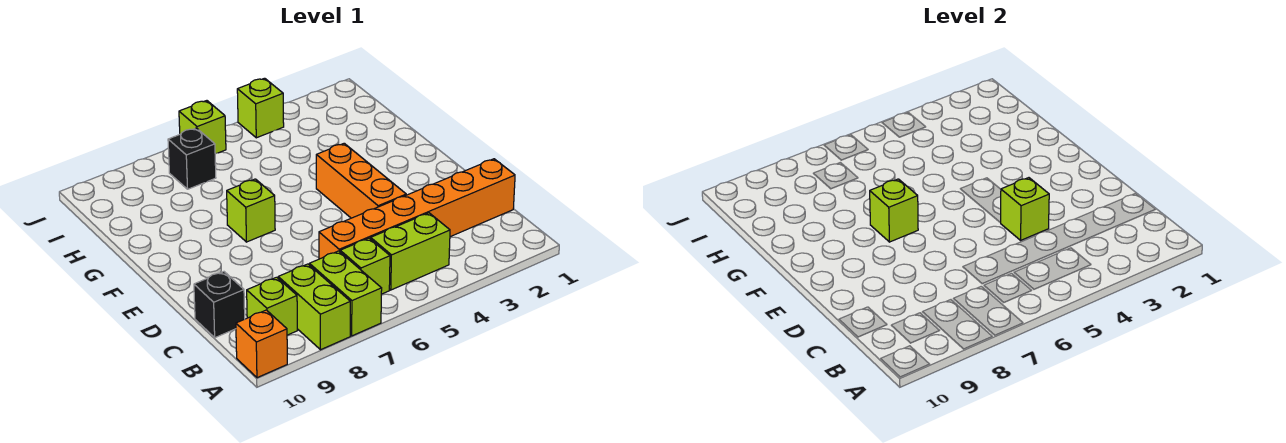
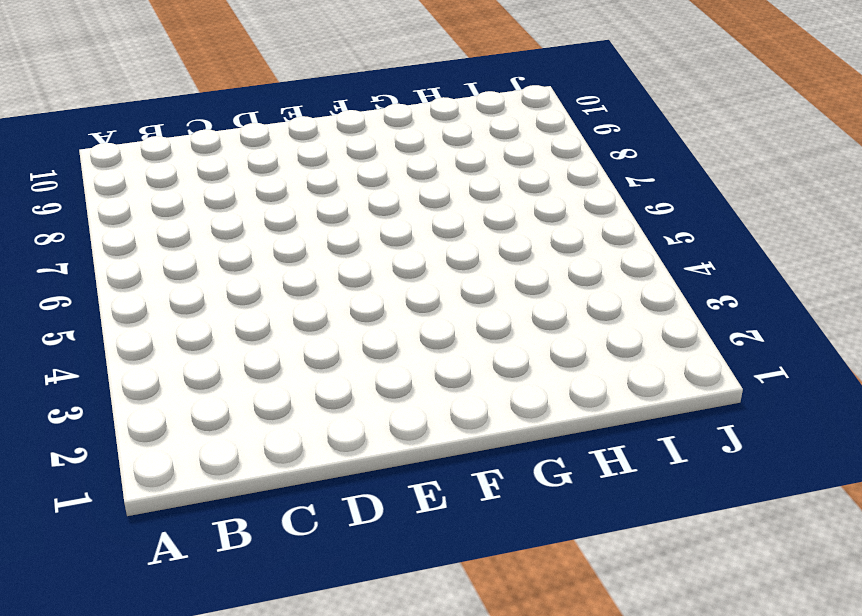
none -> lime brick A7:B7 level 1
none -> lime brick A8:B8 level 1
none -> orange brick A10 level 1

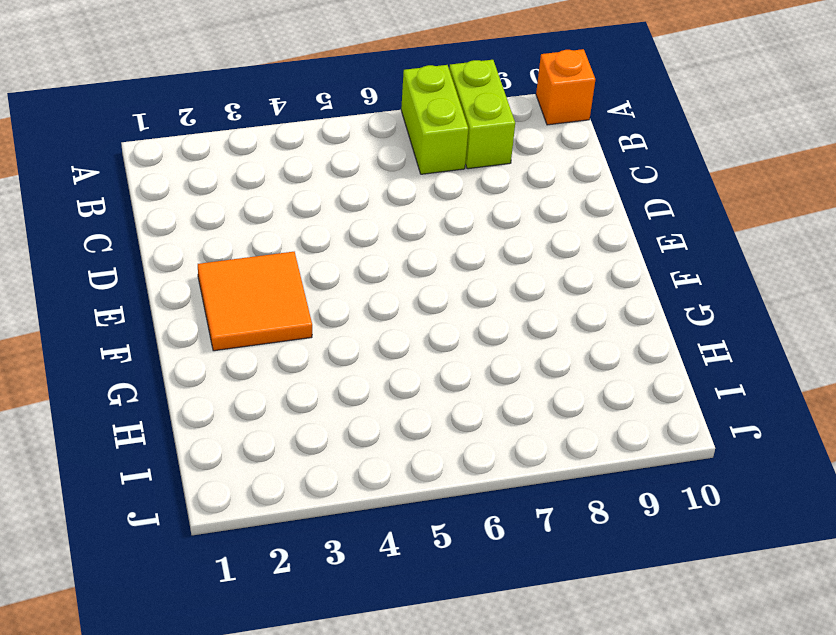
orange tile E2:F3 level 1 -> none
none -> lime brick B4:B5 level 1
none -> lime brick B6 level 1
none -> lime brick B9 level 1

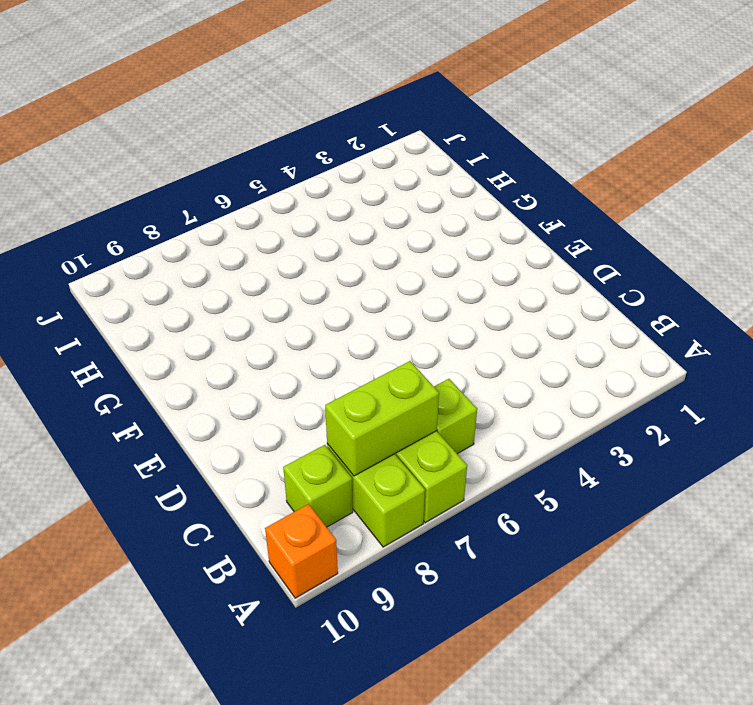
lime brick B7:B8 level 2 -> lime brick B4:B5 level 1
none -> orange brick C1:C6 level 1
none -> black brick C10 level 1
none -> orange brick D4:F4 level 1

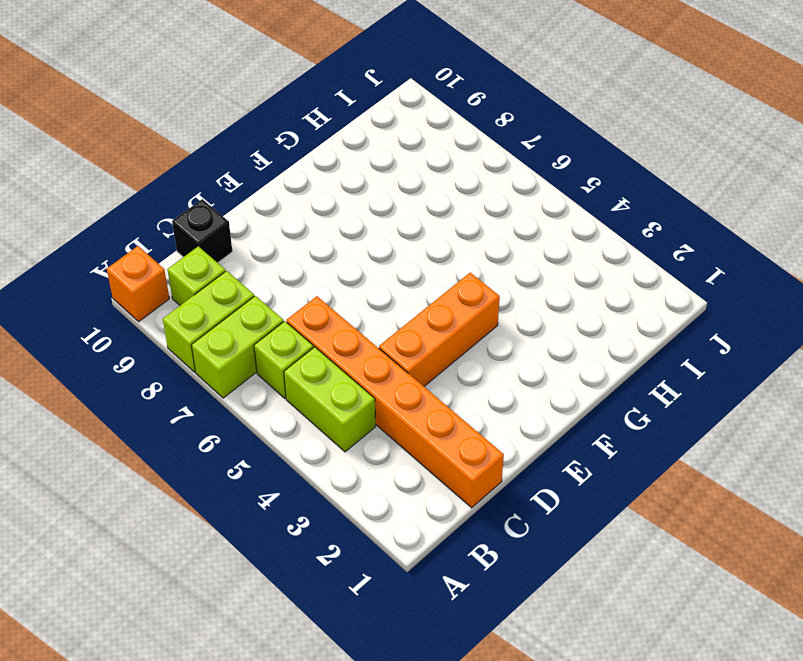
none -> lime brick F7 level 1
none -> black brick I7 level 1
none -> lime brick J4 level 1

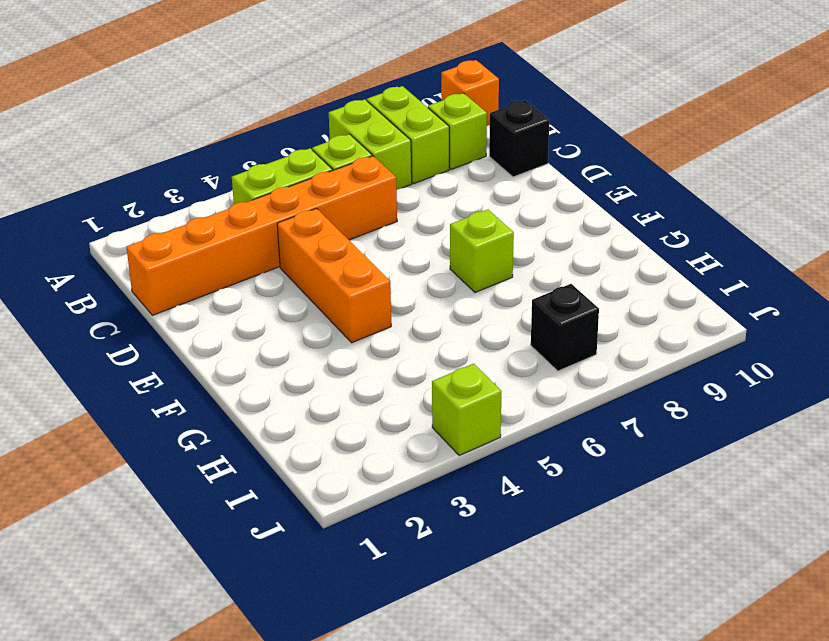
none -> lime brick J6 level 1
none -> lime brick D4 level 2
none -> lime brick F7 level 2

